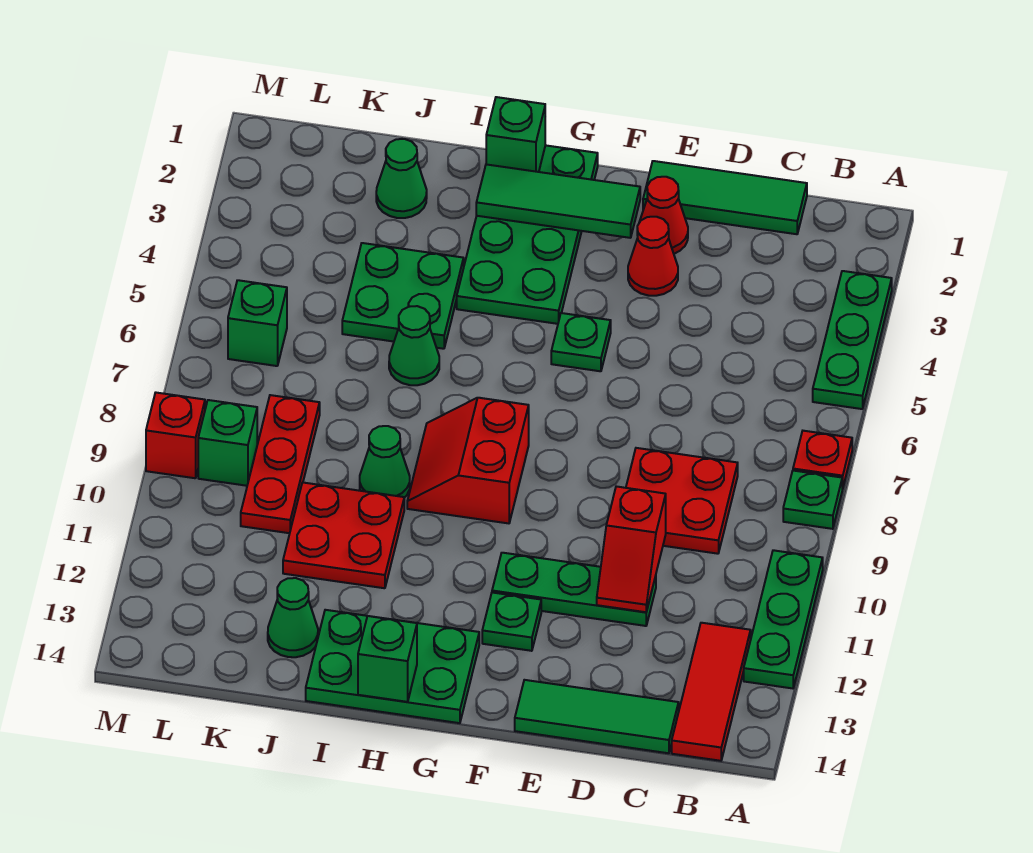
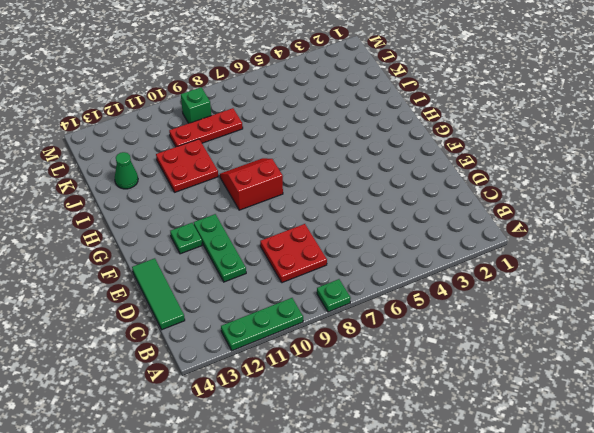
none -> green plate A3:A5 level 1
none -> red plate A7 level 1
none -> red tile B12:B14 level 1
none -> green tile C1:E1 level 1

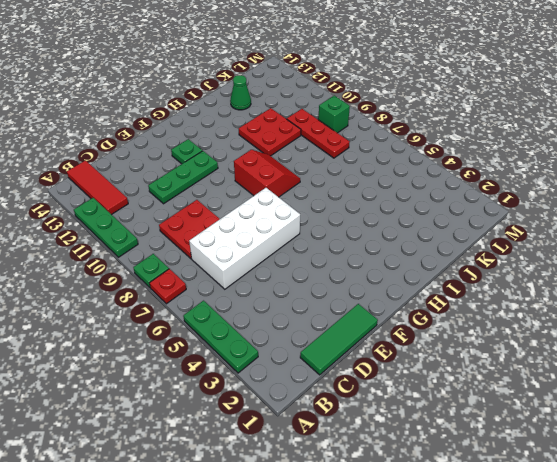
white brick C6:F7 level 1 -> none
none -> green tile C14:E14 level 1
none -> red cone E2 level 1
none -> red cone E3 level 1
none -> green plate F5 level 1

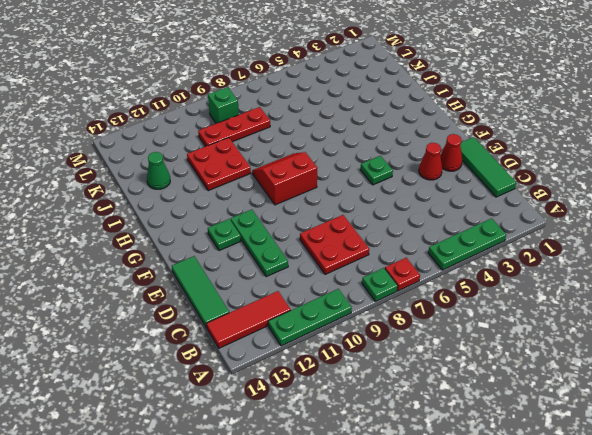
none -> green plate G1:H4 level 1
none -> green plate G13:I14 level 1
none -> green plate I4:J5 level 1
none -> green cone I6 level 1

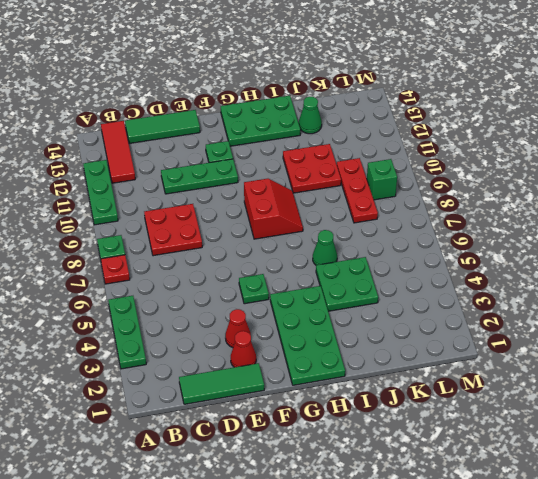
none -> green cone I9 level 1
none -> green cone J2 level 1
none -> green brick L6 level 1
none -> red brick M9 level 1

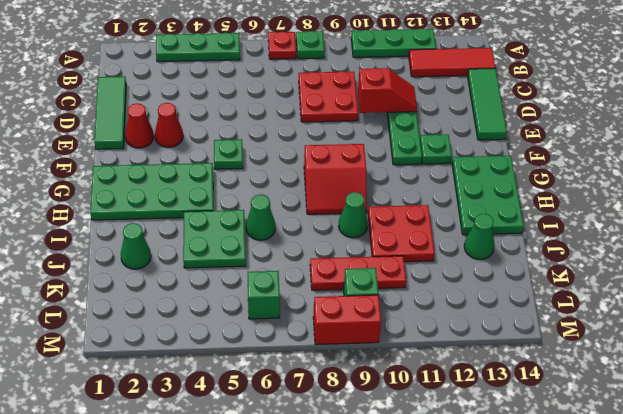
red brick M8:M9 level 1 -> red brick M9 level 1
none -> green tile F2:H2 level 2
none -> green brick H1 level 2
none -> green brick H14 level 2

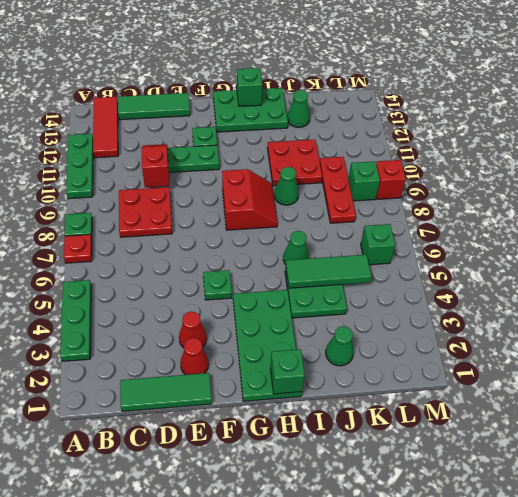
green tile I5:K5 level 2 -> green tile F2:H2 level 2

